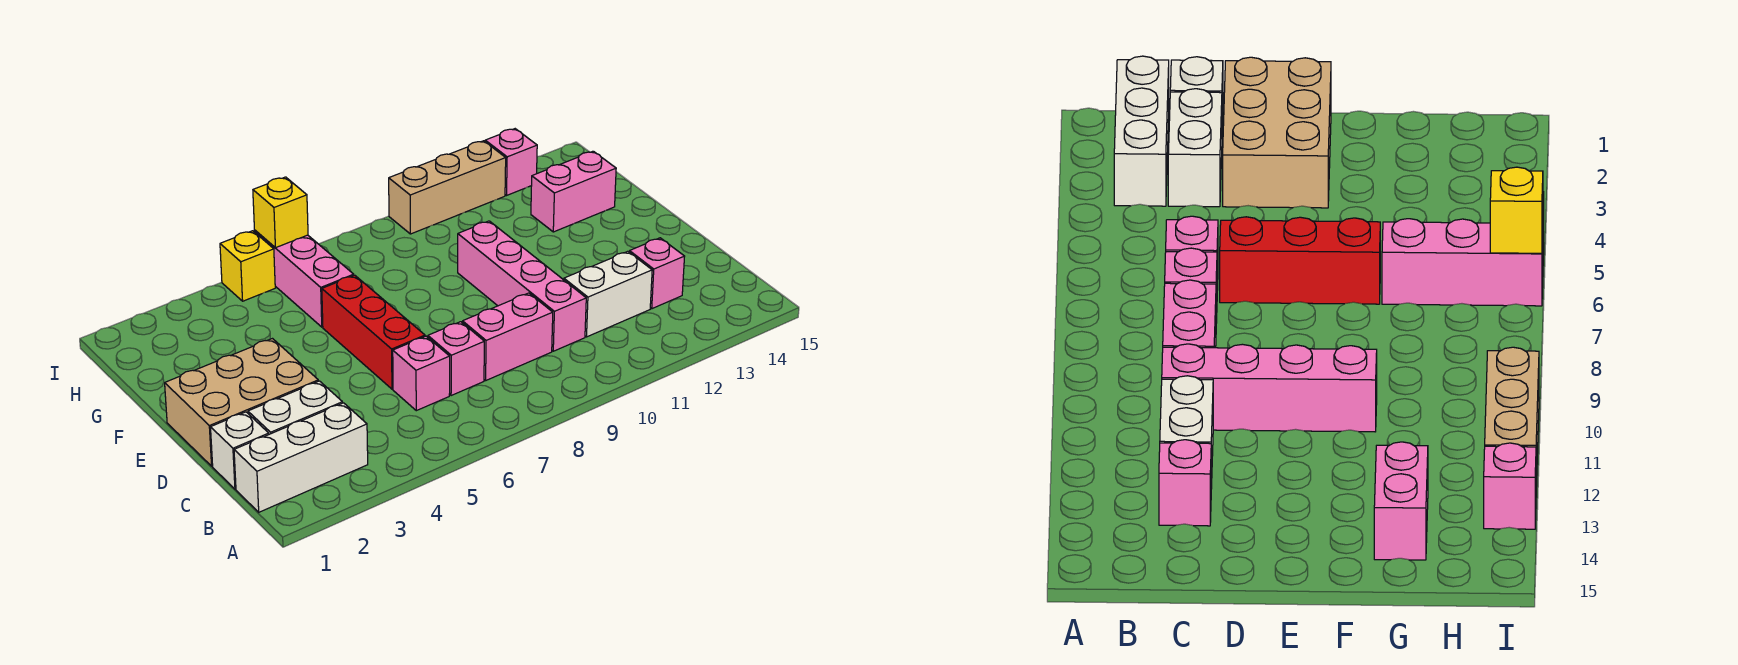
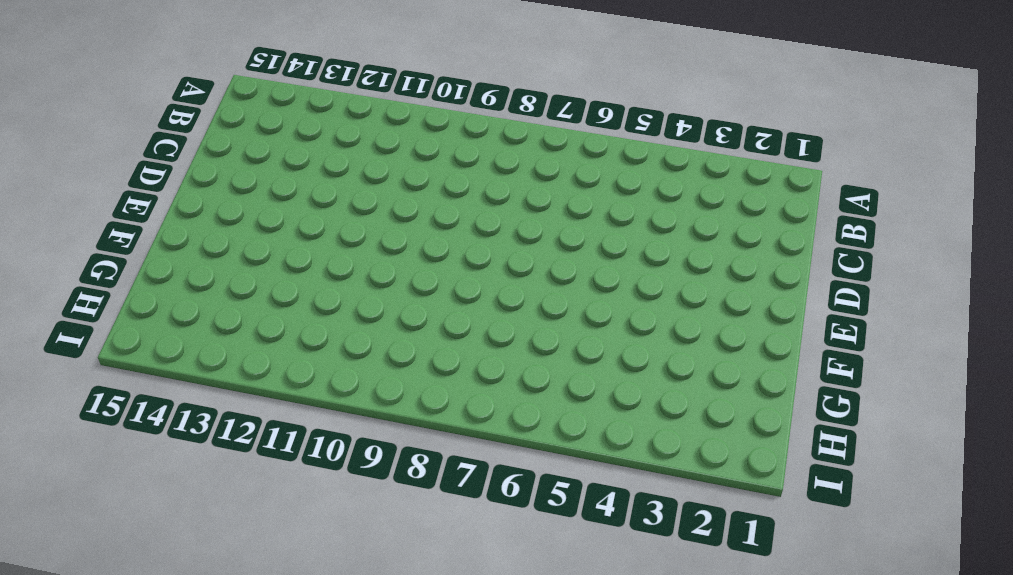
none -> white brick B1:B3 level 1
none -> white brick C1 level 1
none -> white brick C2:C3 level 1

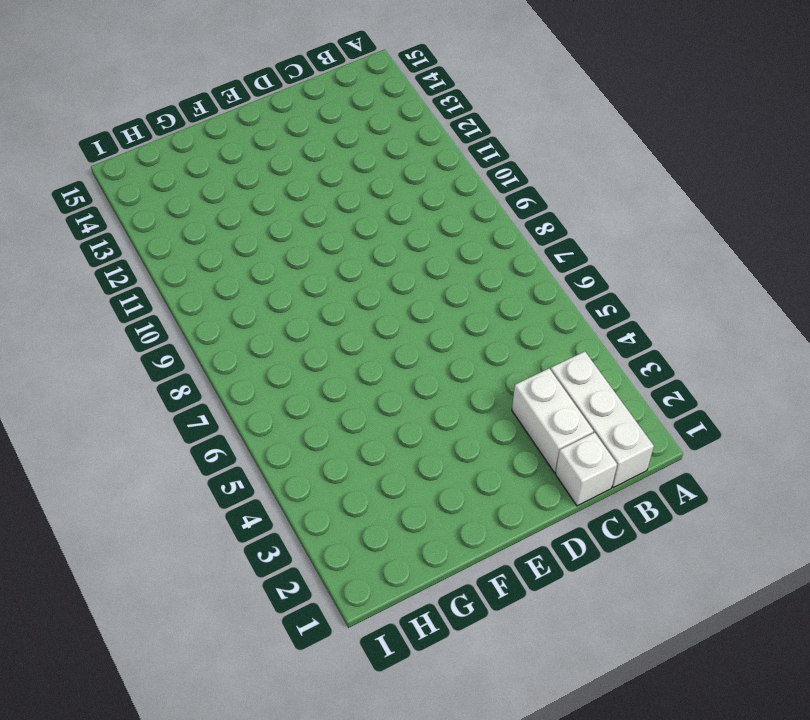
none -> pink brick C6 level 1
none -> pink brick C7 level 1
none -> pink brick C8:C9 level 1

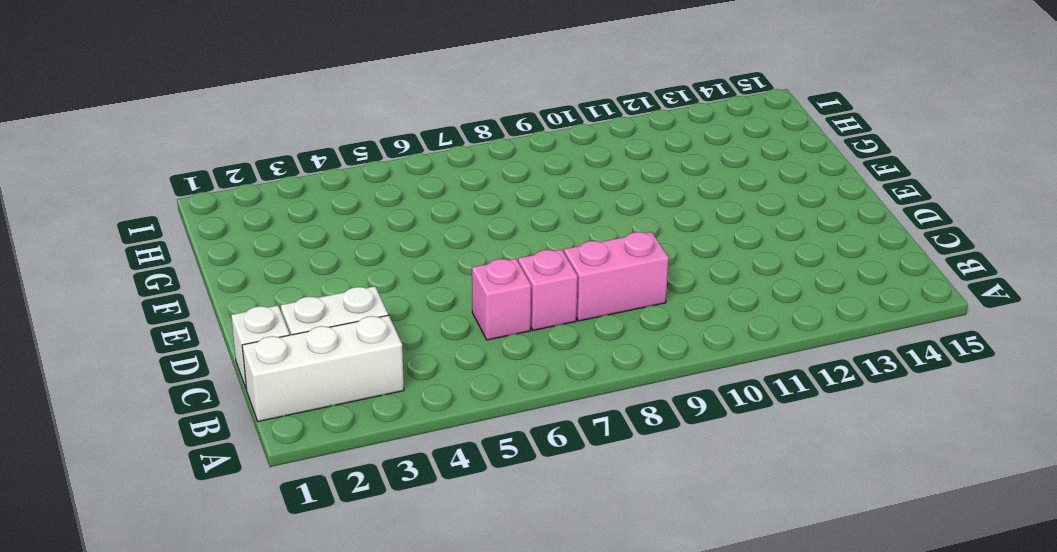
none -> pink brick C10:F10 level 1
none -> white brick C11:C12 level 1
none -> pink brick C13 level 1

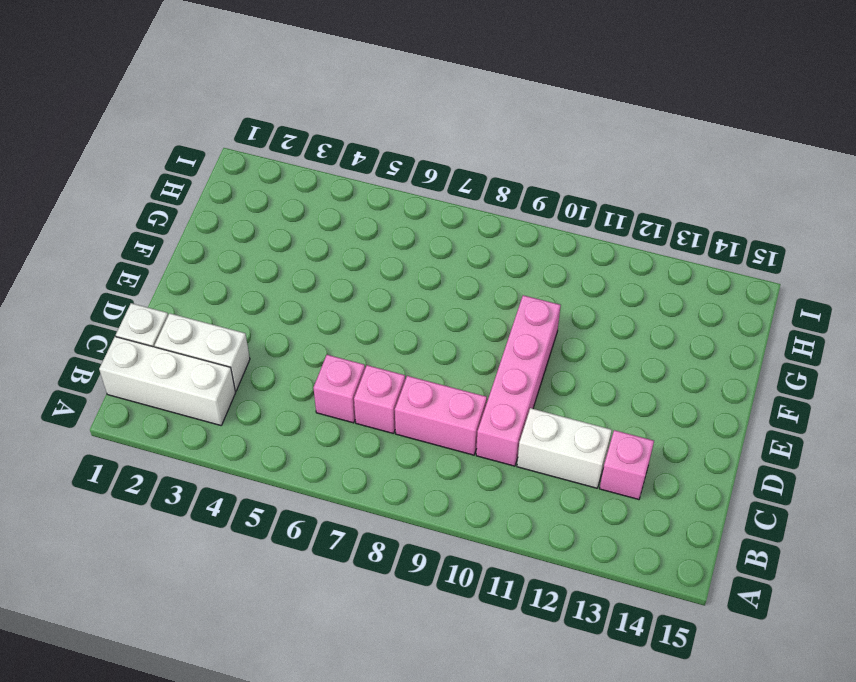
none -> tan brick D1:E3 level 1
none -> red brick D6:F6 level 1
none -> pink brick G6:I6 level 1

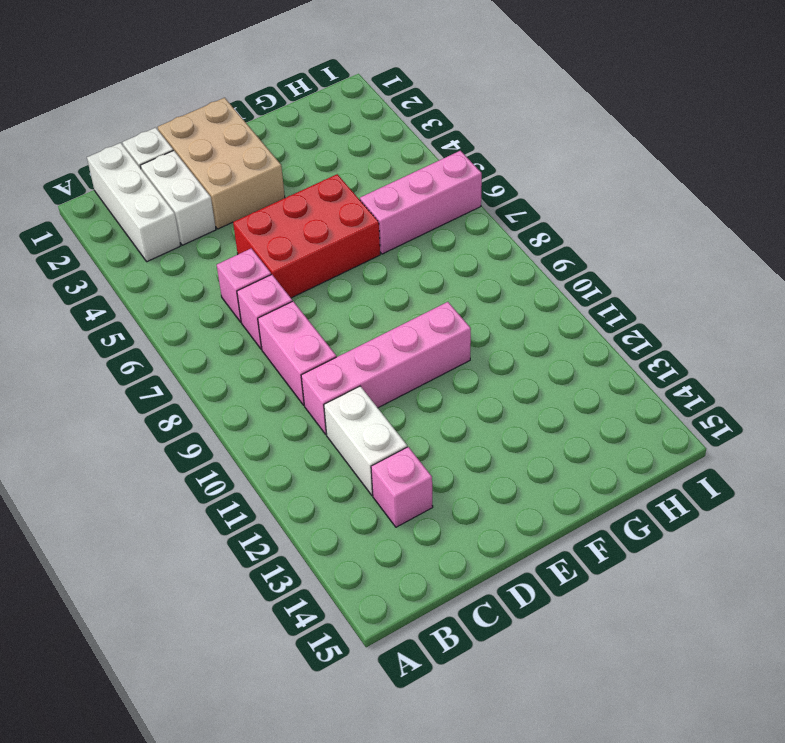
red brick D5:F6 level 1 -> red brick D6:F6 level 1
none -> pink brick G13:G14 level 1
none -> yellow brick I5 level 1
none -> tan brick I10:I12 level 1

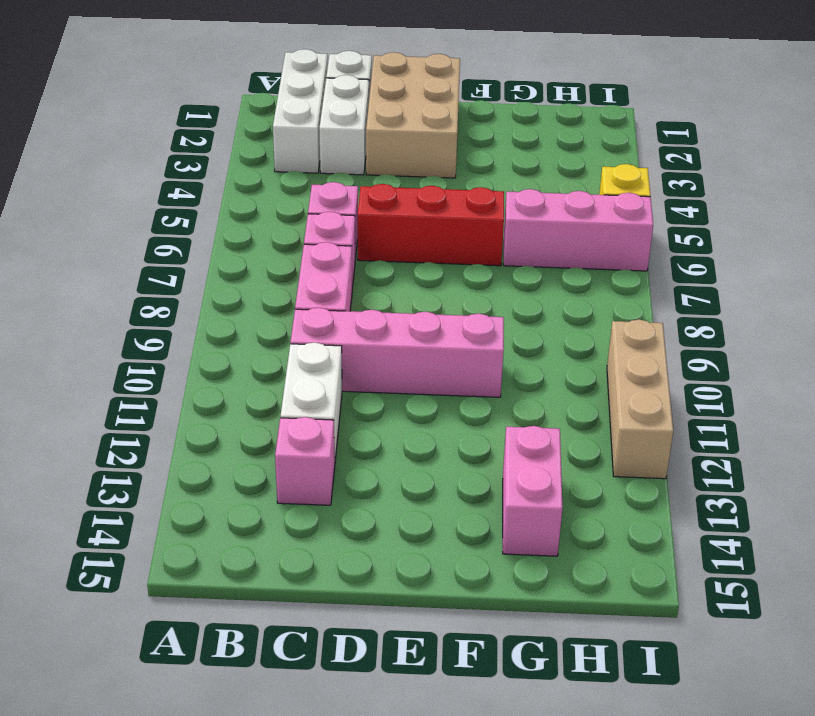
none -> pink brick I13 level 1
none -> yellow brick I6 level 2

